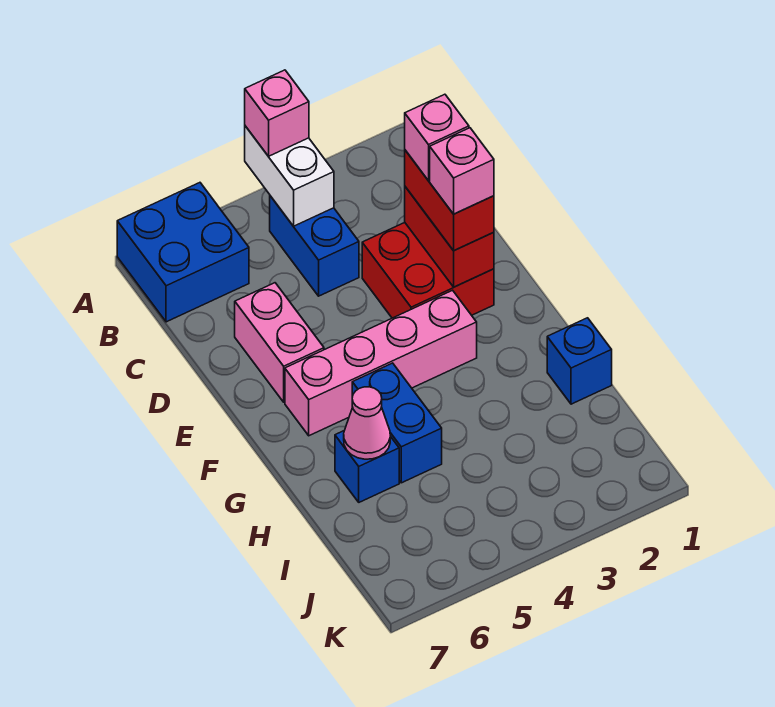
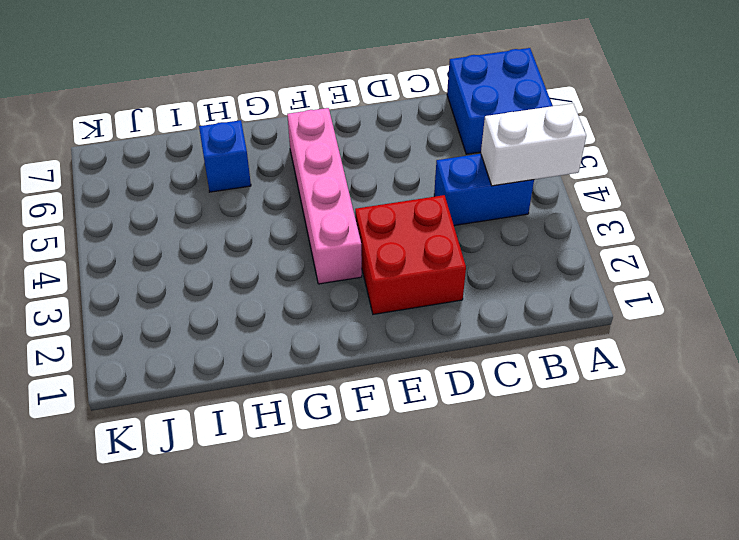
none -> pink brick D6:E6 level 1
none -> blue brick G5:H5 level 1
none -> blue brick H1 level 1

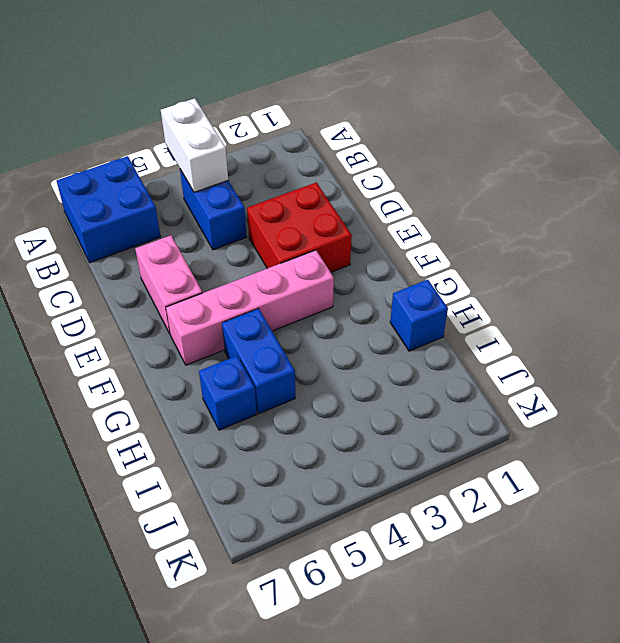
none -> red brick D2:E2 level 2
none -> pink cone H6 level 2
none -> pink brick A4 level 3

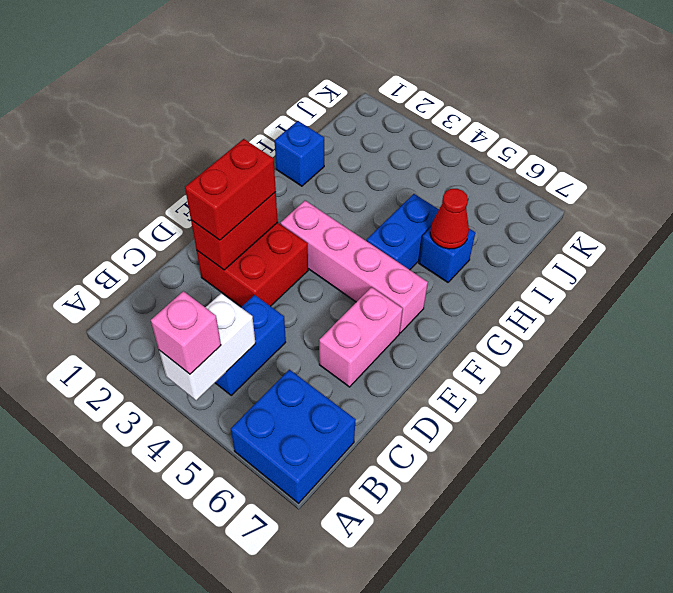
red cone H6 level 2 -> pink cone H6 level 2
none -> pink brick D2 level 4
none -> pink brick E2 level 4

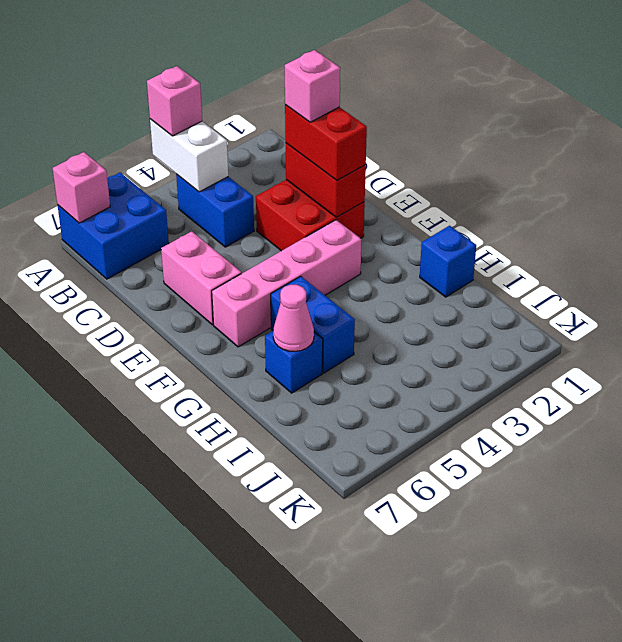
pink brick A7 level 2 -> pink brick E2 level 4

